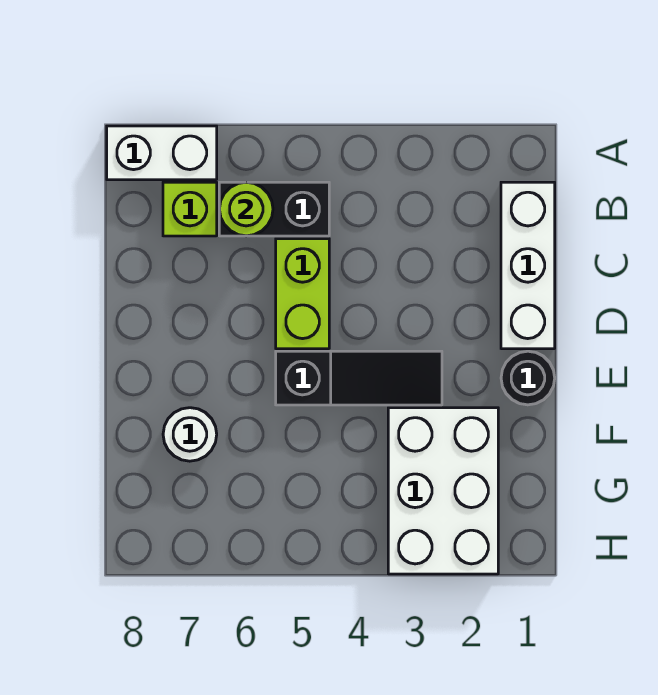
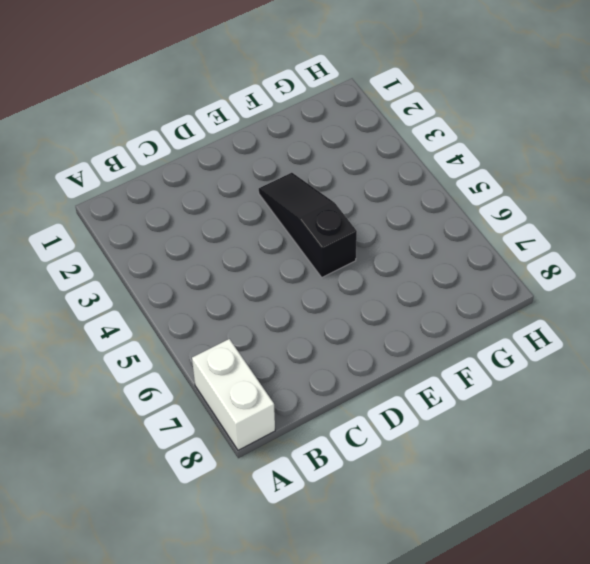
none -> white brick B1:D1 level 1
none -> black brick B5:B6 level 1

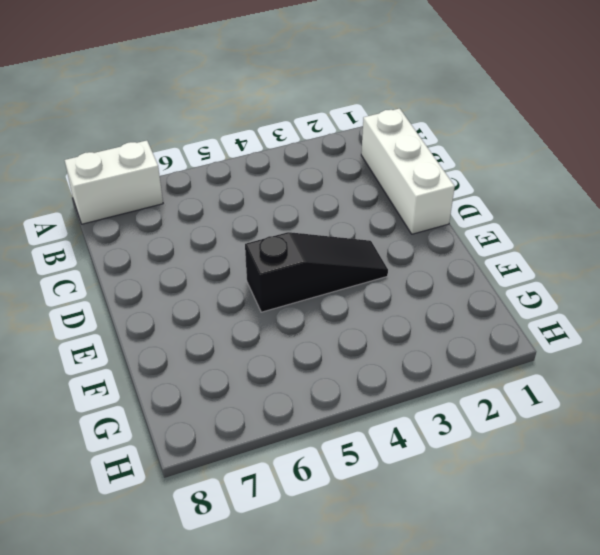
none -> black brick B5:B6 level 1
none -> lime brick B7 level 1

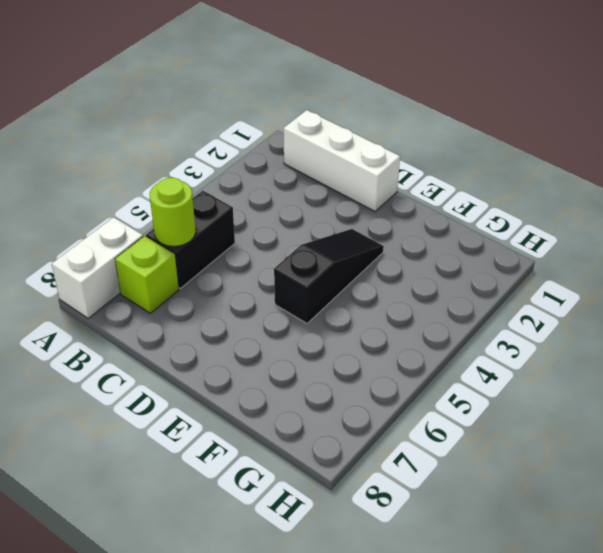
none -> lime brick C5:D5 level 1
none -> black round brick E1 level 1

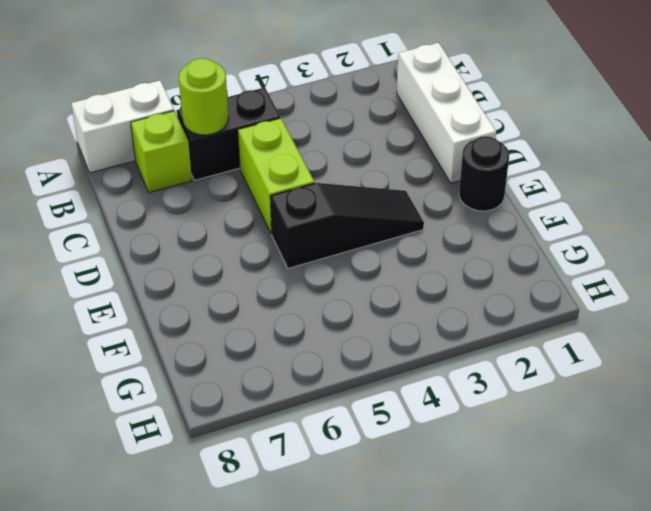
none -> white brick F2:H3 level 1
none -> white round brick F7 level 1

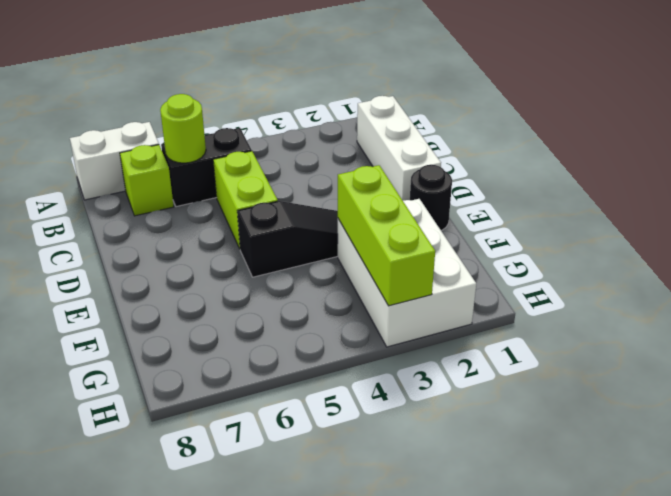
lime brick F3:H3 level 2 -> none
none -> white round brick F7 level 1

